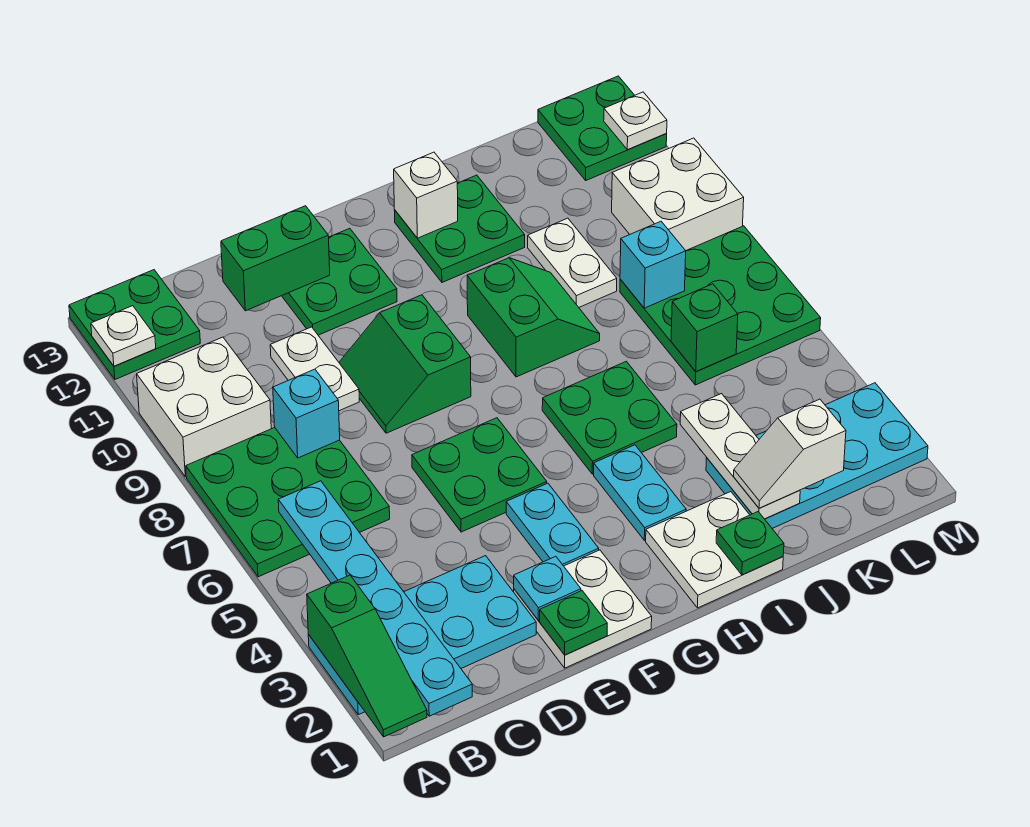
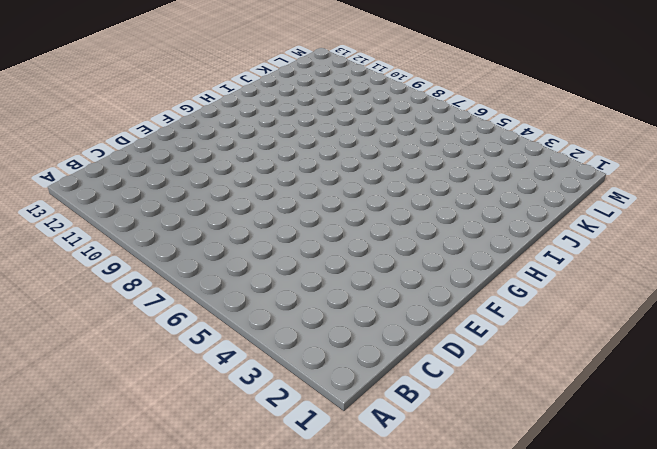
none -> cyan plate A2:D3 level 1
none -> green plate A6:C8 level 1
none -> white brick A9:B10 level 1
none -> green plate A12:B13 level 1

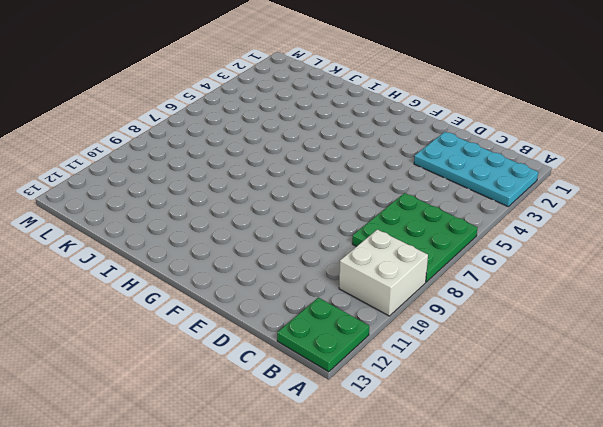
none -> white plate D9:D10 level 1
none -> white plate E1:F2 level 1
none -> green plate E5:F6 level 1
none -> green slope E8:F9 level 1 top F

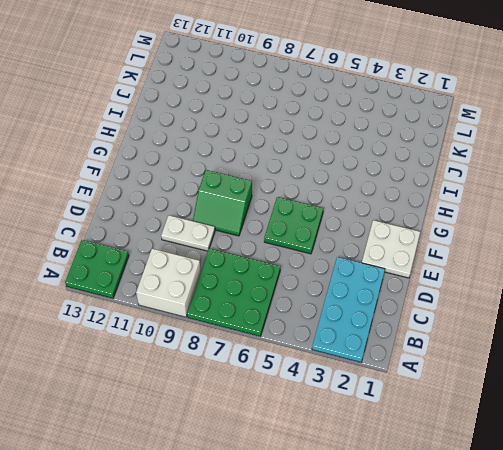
none -> green plate E11:F12 level 1
none -> cyan plate F3:F4 level 1
none -> white plate H1:I2 level 1
none -> cyan plate H3:H4 level 1

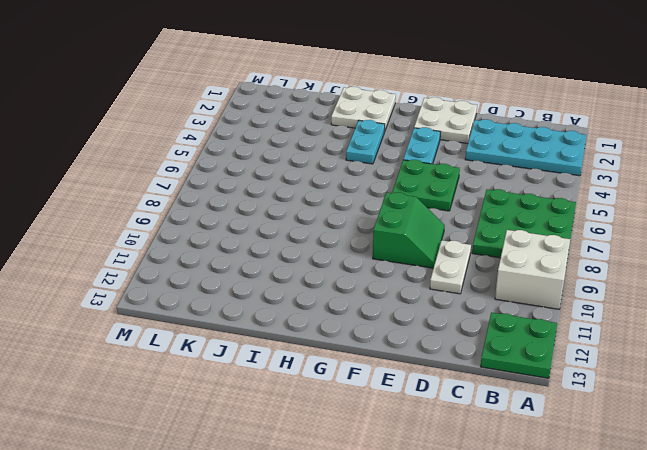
none -> green plate E11:F12 level 1
none -> green plate H5:I6 level 1
none -> green slope H8:I9 level 1 top H
none -> green plate H11:I12 level 1

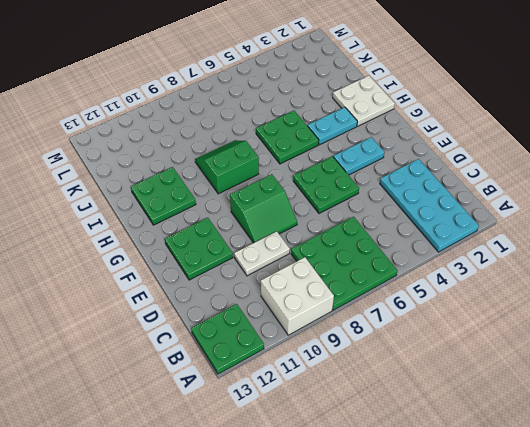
none -> white plate E1:F2 level 1
none -> cyan plate J2:M3 level 1
none -> white plate J9:J10 level 1
none -> green plate K6:M8 level 1

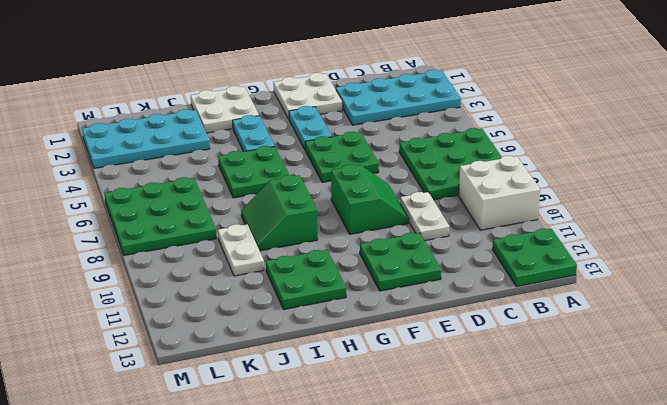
none -> white brick L9:M10 level 1
none -> green plate L12:M13 level 1
none -> green slope A1:A3 level 2 top 3
none -> white plate A12 level 2

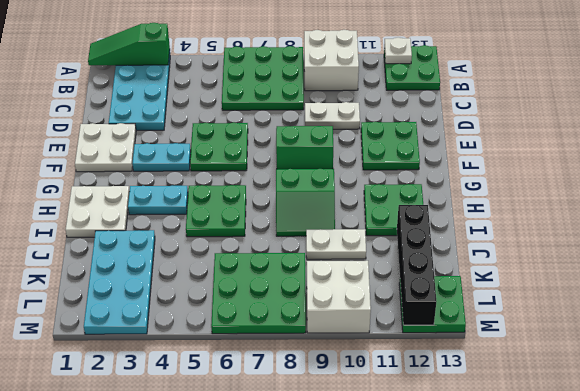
black brick J12:M12 level 2 -> white plate M12 level 2
none -> cyan plate B1:B6 level 2
none -> cyan brick C8 level 2
none -> green brick D12:E12 level 2
none -> green plate E1 level 2

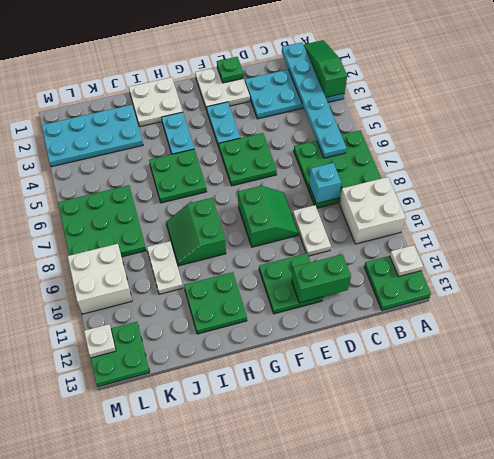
none -> cyan plate E2 level 2
none -> white brick H12 level 2
none -> green plate I1 level 2
none -> white plate J2:J4 level 2

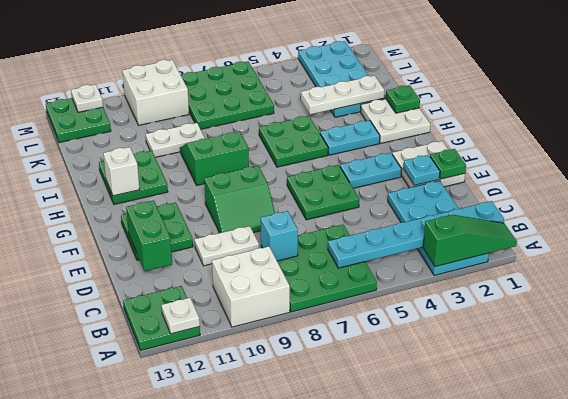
none -> green brick K6 level 2
none -> cyan brick K8 level 2
none -> white slope J2:K2 level 3 top K

